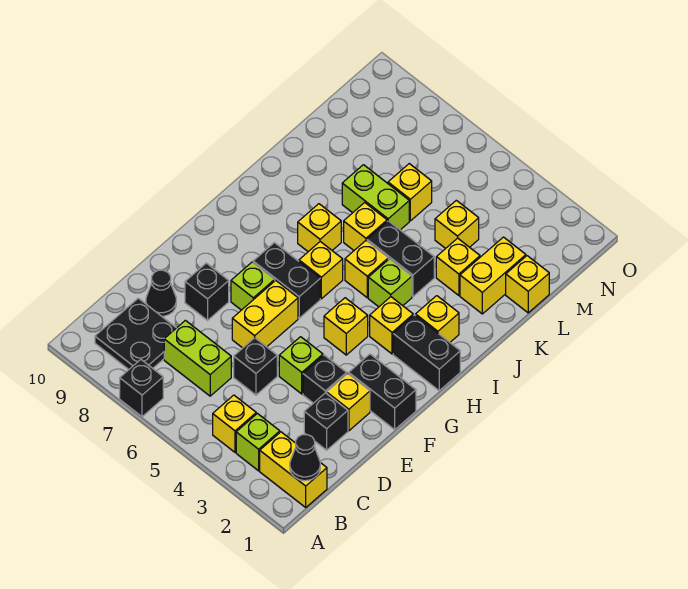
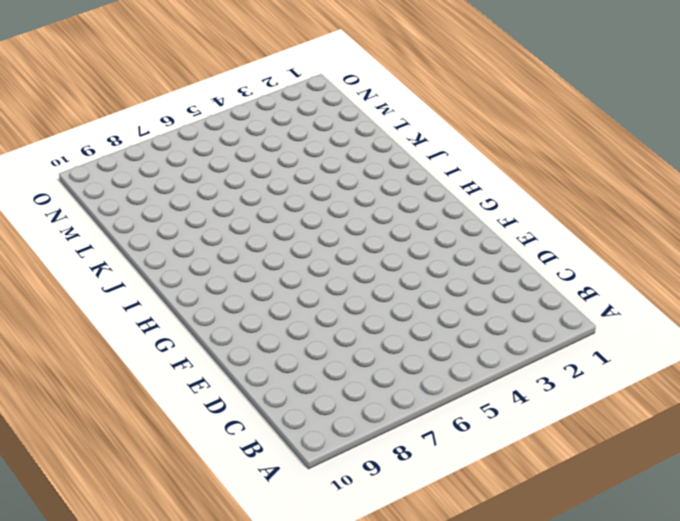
none -> black brick A7 level 1
none -> yellow brick B1:B2 level 1
none -> lime brick B3 level 1
none -> yellow brick B4 level 1

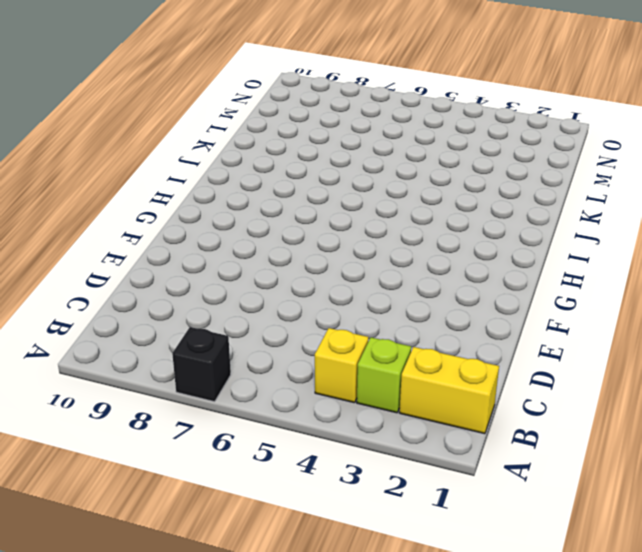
none -> black plate B8:C9 level 1
none -> lime brick C6:C7 level 1
none -> black brick D2 level 1
none -> black brick D5 level 1

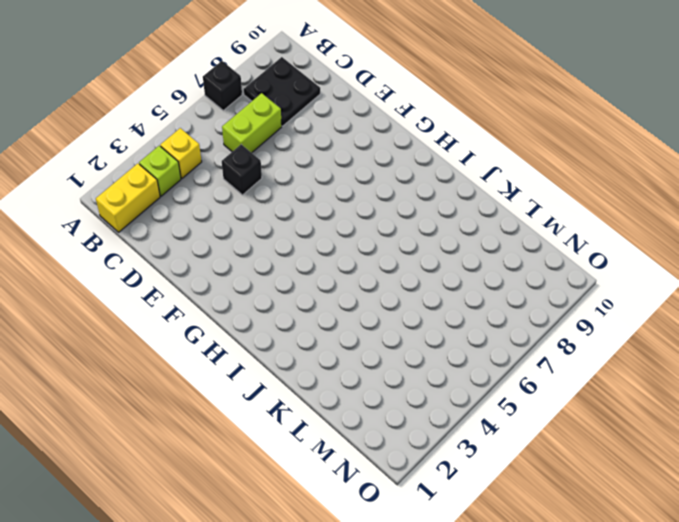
none -> black brick D2 level 1
none -> black cone D9 level 1
none -> yellow brick E2 level 1
none -> black brick E3 level 1

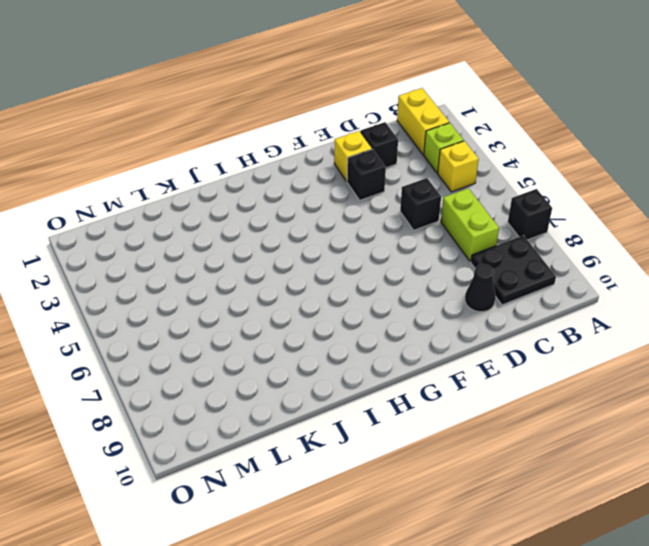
none -> lime brick E4 level 1
none -> yellow brick E6:F6 level 1
none -> black brick E8 level 1
none -> black brick F1:F2 level 1

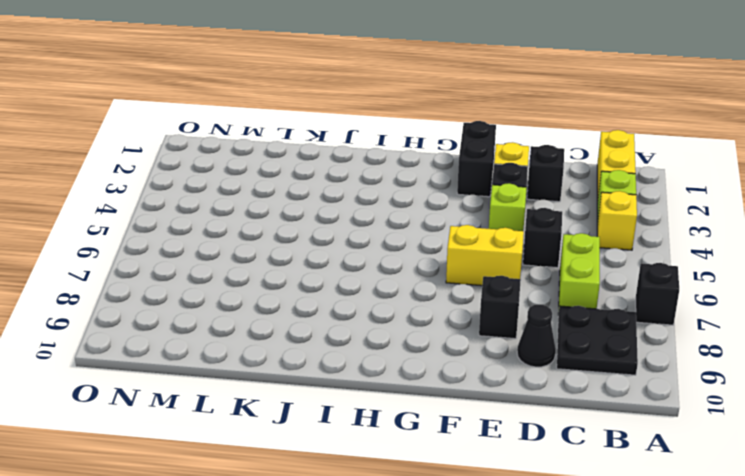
none -> lime brick F7 level 1
none -> yellow brick G4 level 1
none -> black brick G6:G7 level 1
none -> black brick H1:H2 level 1

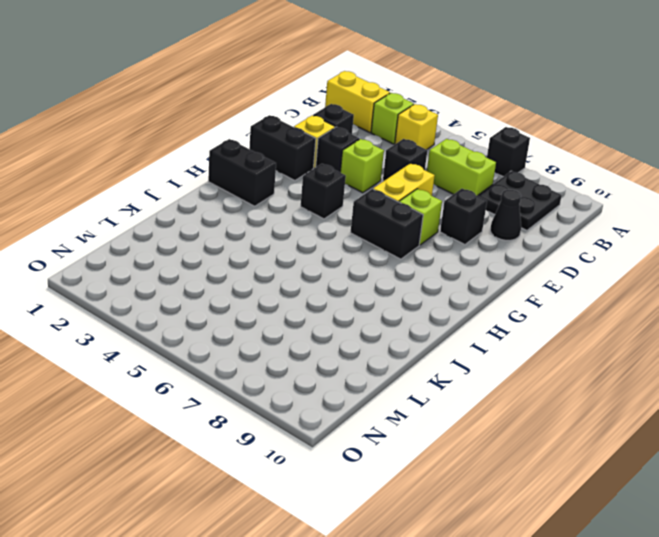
black brick G4 level 1 -> yellow brick G4 level 1
none -> yellow brick H3 level 1
none -> yellow brick H6 level 1
none -> yellow brick I2 level 1
none -> lime brick I4 level 1

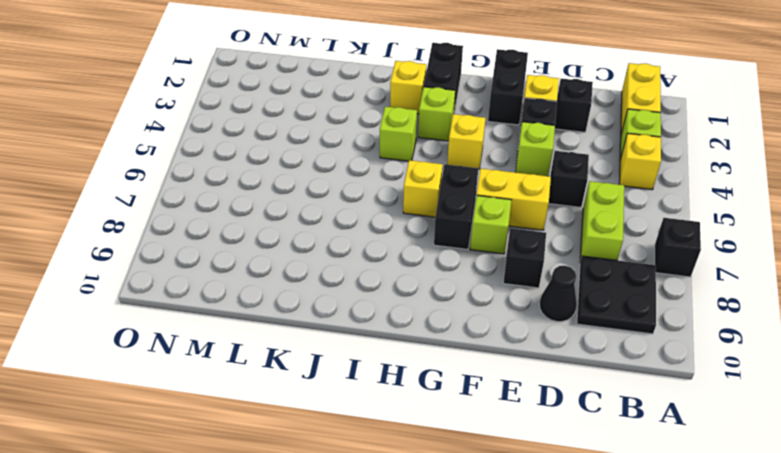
lime brick H3 level 1 -> yellow brick H3 level 1
none -> yellow brick I5 level 1
none -> yellow brick I7 level 1
none -> black brick J4:J5 level 1
none -> yellow brick J6 level 1

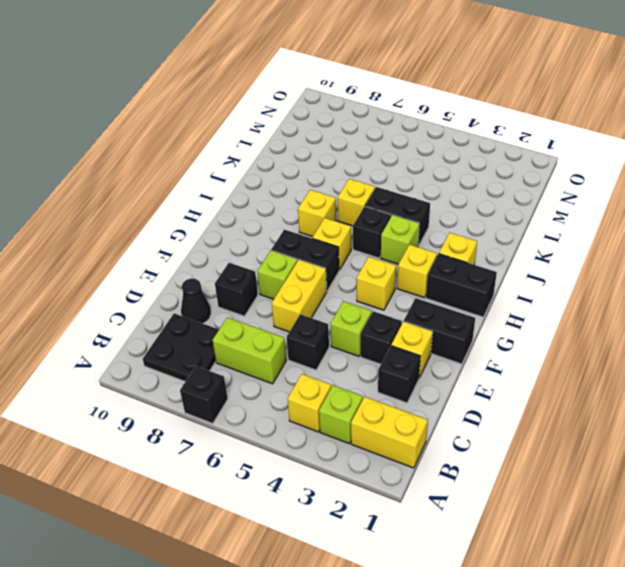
black brick I5 level 1 -> yellow brick I5 level 1
none -> yellow brick K2:L2 level 1
none -> yellow brick K3 level 1
none -> lime brick K6:K7 level 1
none -> yellow brick L1 level 1

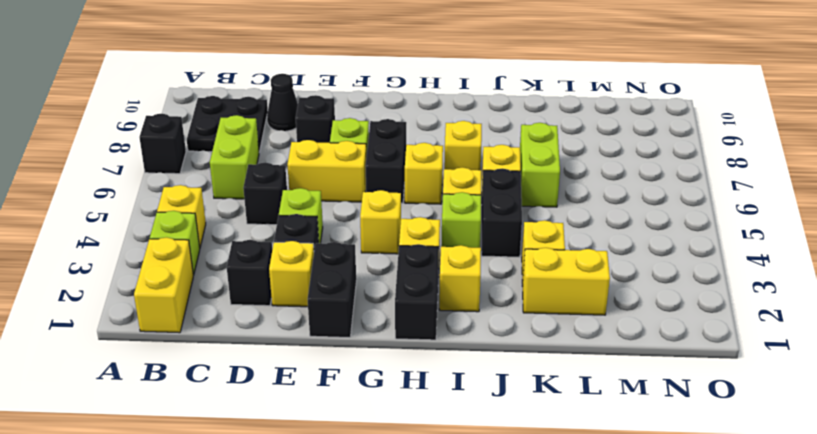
none -> yellow brick L1 level 1
none -> yellow brick L4 level 1
none -> yellow brick L6 level 1
none -> black cone B1 level 2

